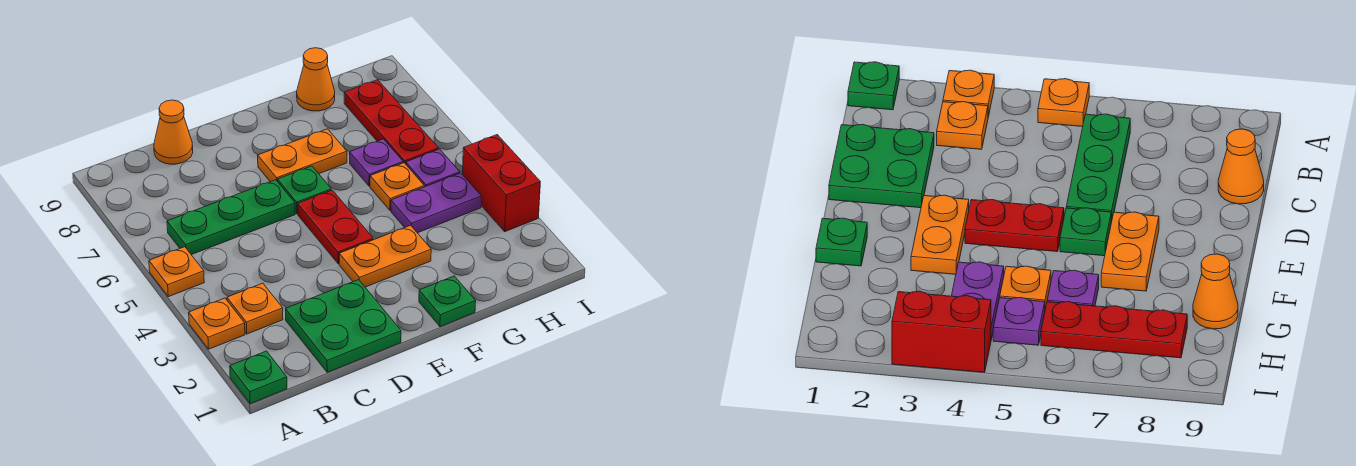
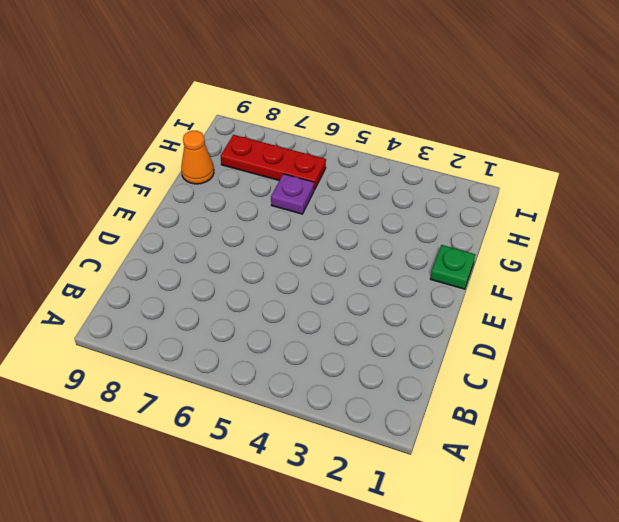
none -> green plate A1 level 1
none -> orange plate A3 level 1
none -> orange plate A5 level 1

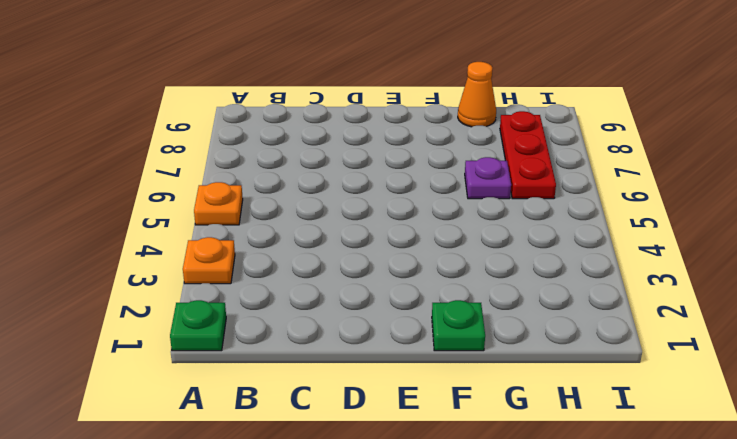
none -> orange plate B3 level 1
none -> green plate B6:D6 level 1
none -> green plate C1:D2 level 1

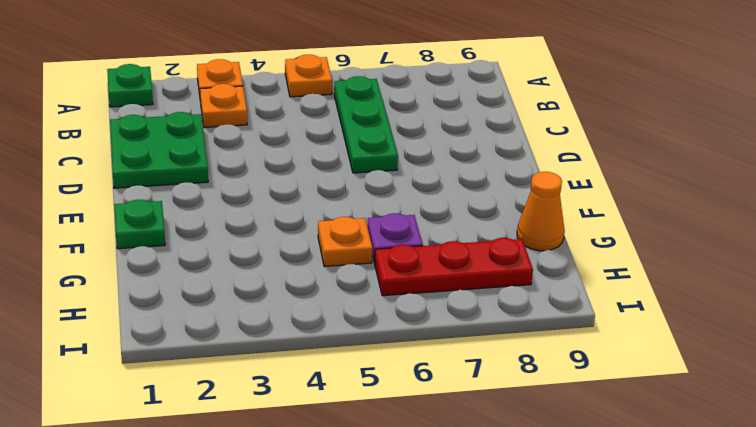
none -> orange cone C9 level 1
none -> orange plate E3:F3 level 1
none -> red plate E4:E5 level 1

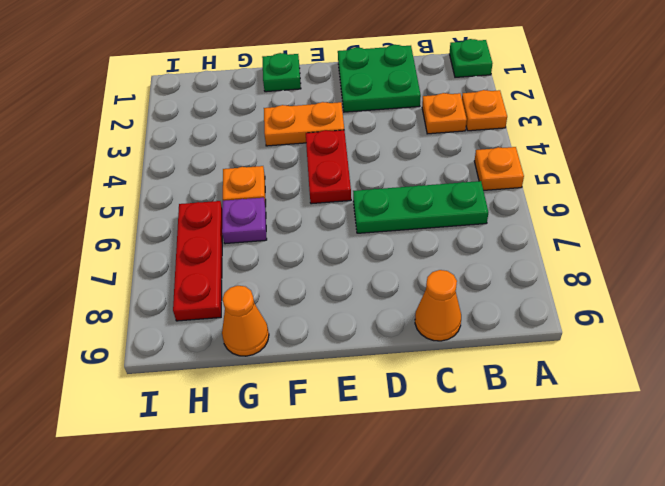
none -> green plate E6 level 1
none -> orange plate E7:F7 level 1
none -> purple plate G4:H4 level 1

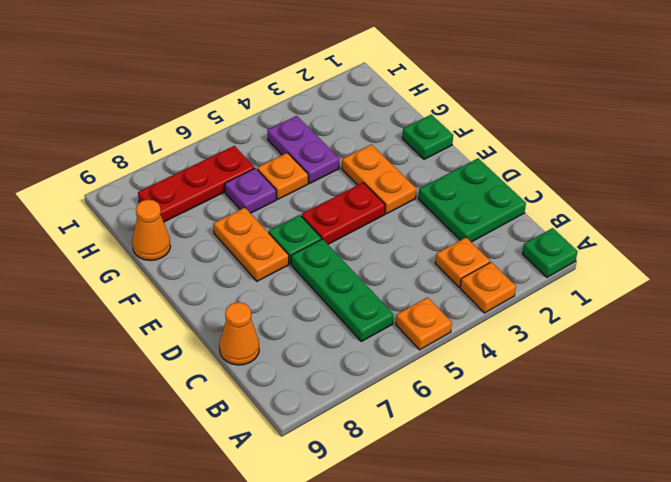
none -> purple plate H5 level 1
none -> red brick I3:I4 level 1

